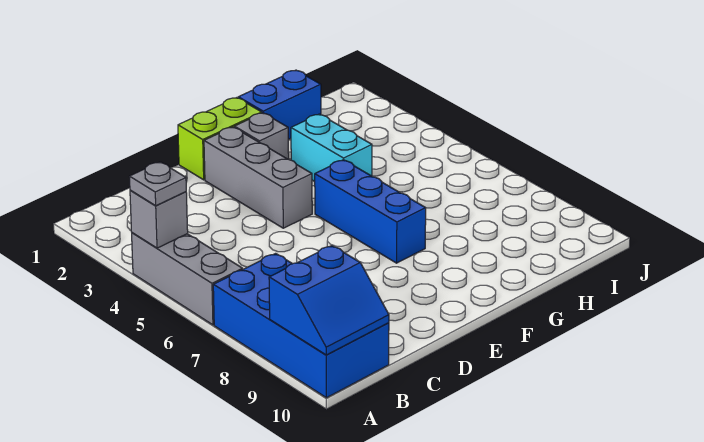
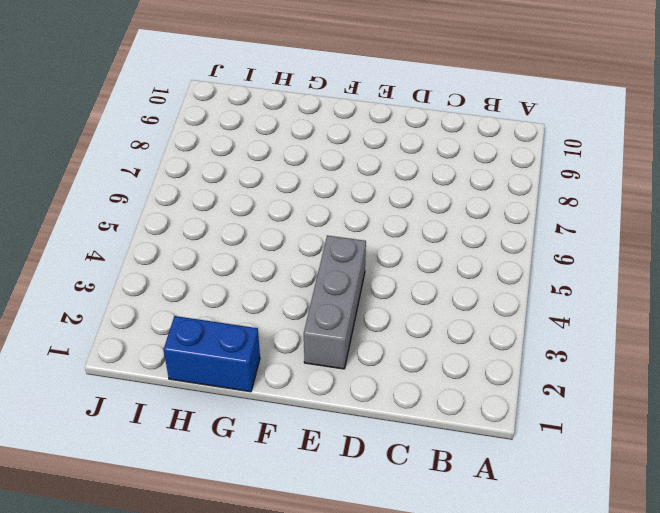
none -> grey brick A4:A6 level 1
none -> blue brick A7:B10 level 1

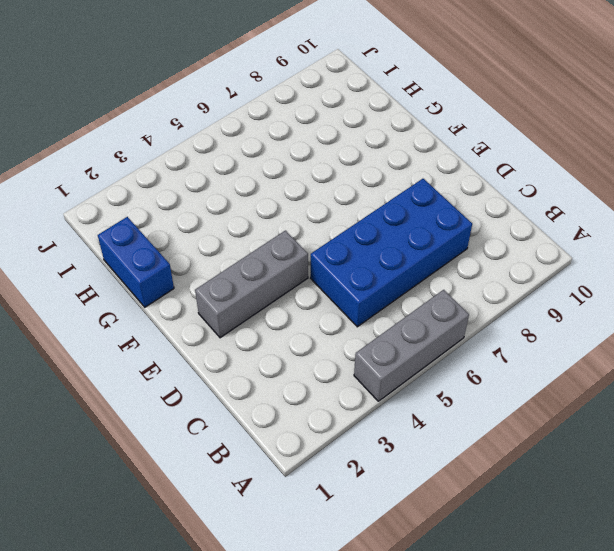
blue brick C5:D8 level 1 -> blue brick A7:B10 level 1
none -> lime brick E1:F1 level 1
none -> grey brick F2 level 1

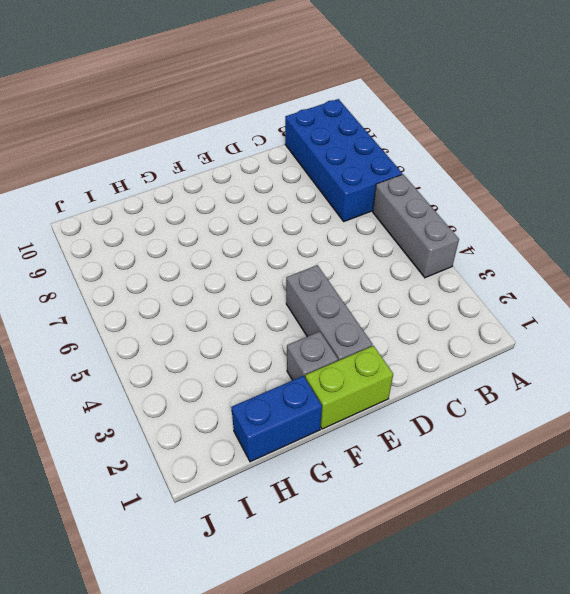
none -> blue brick F5:F7 level 1
none -> cyan brick G3:G4 level 1

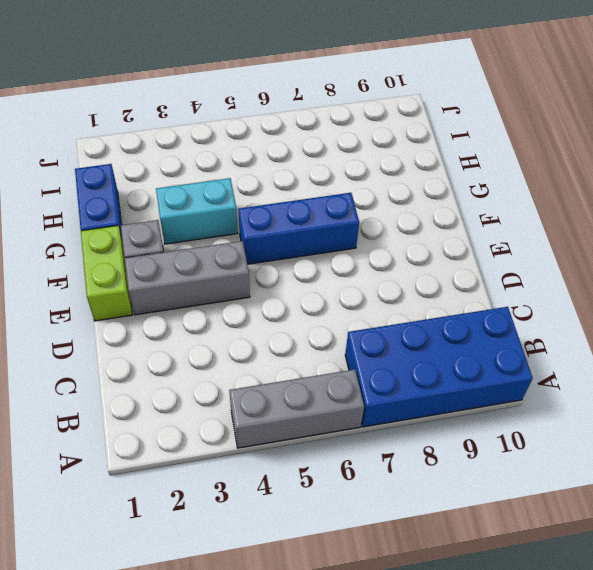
none -> grey brick A4 level 2
none -> blue slope A9:B10 level 2 top 9

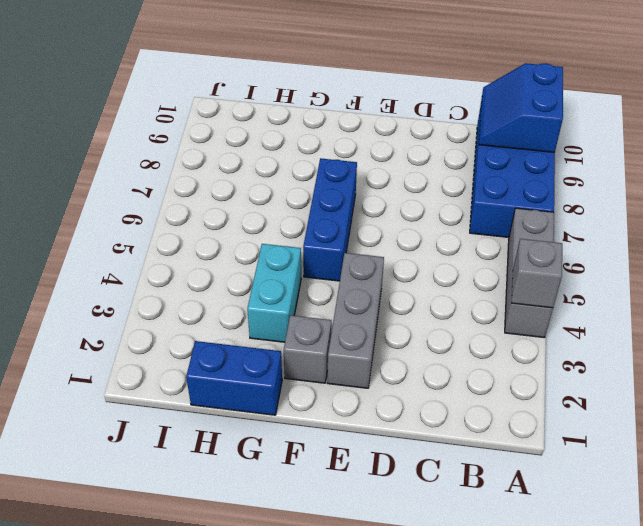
blue slope A9:B10 level 2 top A -> blue slope A9:B10 level 2 top 9
none -> lime brick E1:F1 level 1
none -> grey plate A4 level 3

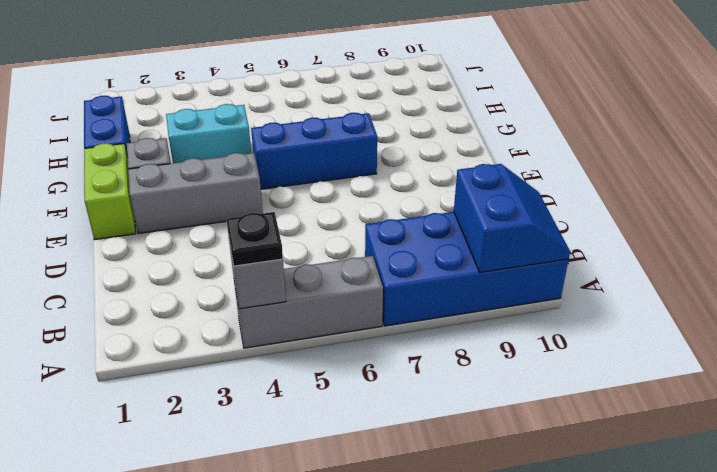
black plate A4 level 3 -> grey plate A4 level 3

